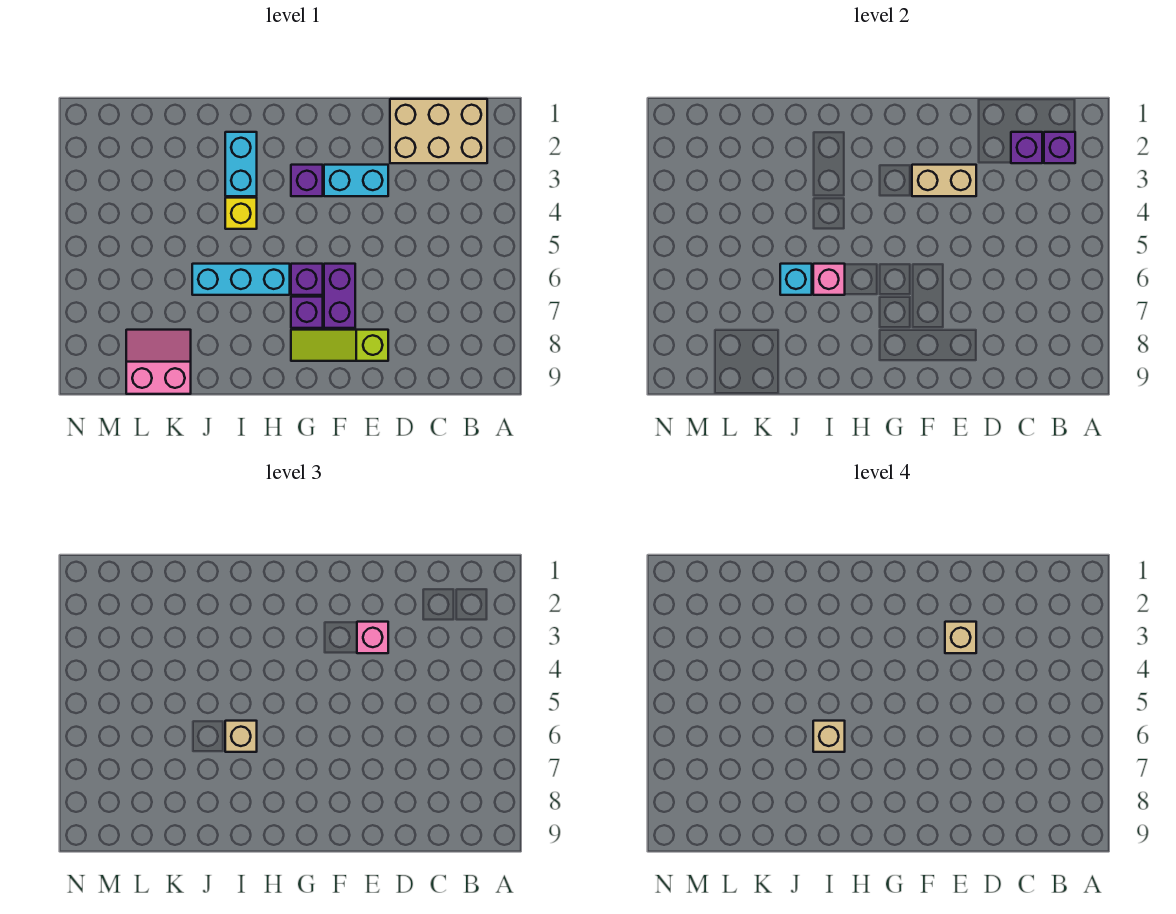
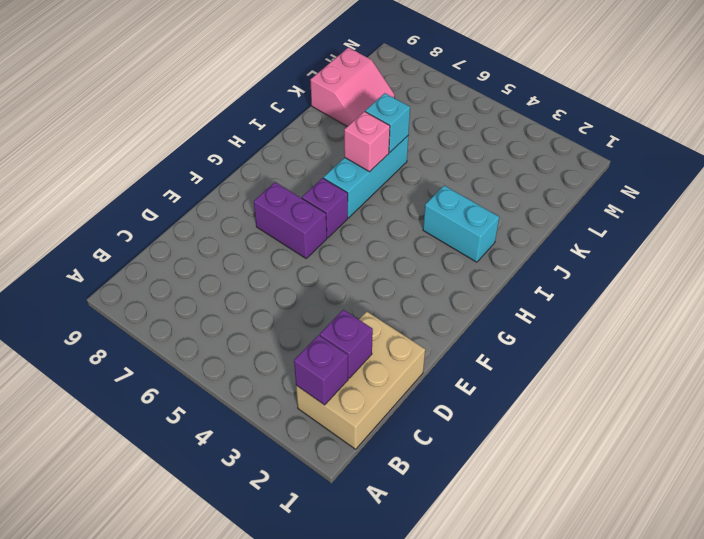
none -> cyan brick E3:F3 level 1
none -> lime slope E8:G8 level 1 top E
none -> purple brick G3 level 1

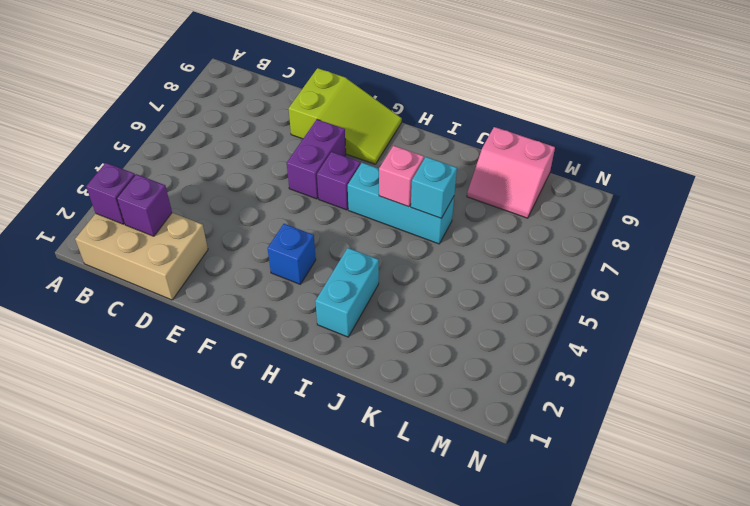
lime slope E8:G9 level 1 top E -> lime slope E8:G8 level 1 top E
blue brick G3 level 1 -> purple brick G3 level 1
none -> cyan brick E3:F3 level 1
none -> purple brick G7 level 1
none -> yellow brick I4 level 1

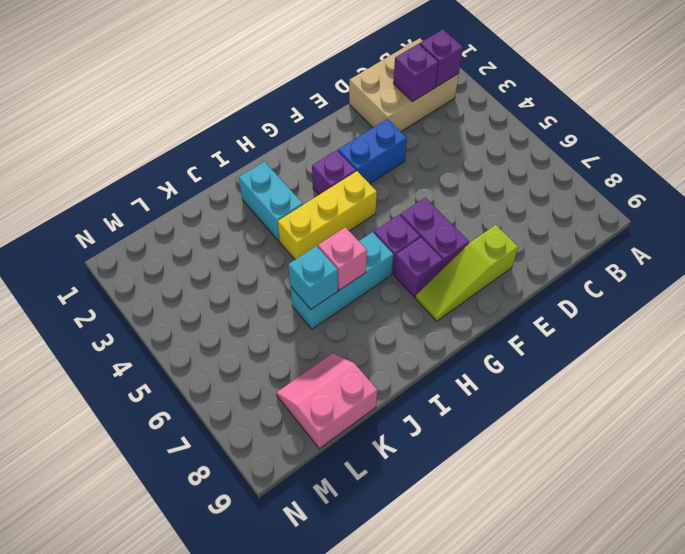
blue brick E3:F3 level 1 -> cyan brick E3:F3 level 1
yellow brick G4:I4 level 1 -> yellow brick I4 level 1
none -> tan brick E3:F3 level 2
none -> pink brick E3 level 3
none -> tan brick I6 level 3

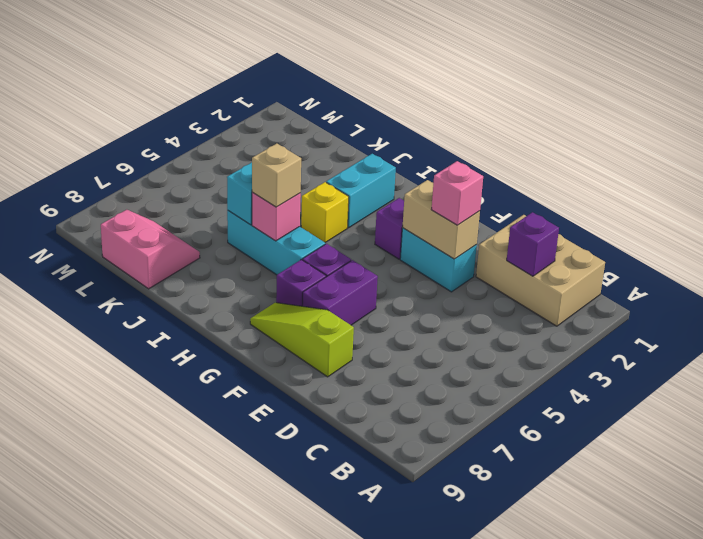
none -> purple brick B2 level 2
none -> tan brick E3 level 4
none -> tan brick I6 level 4

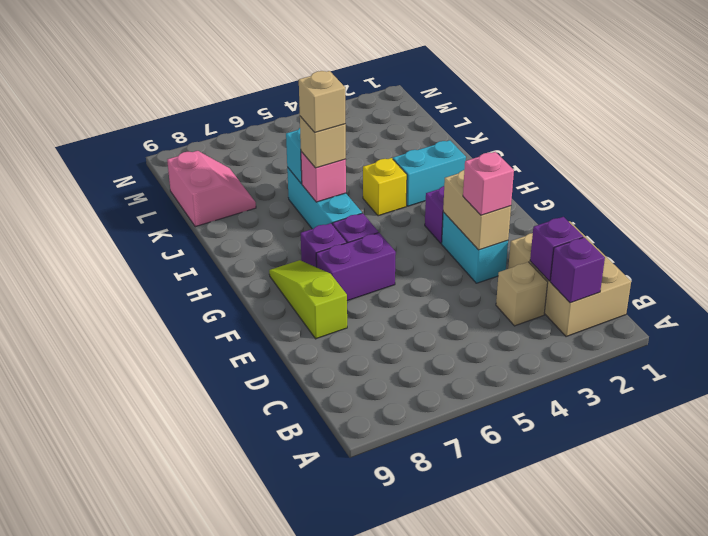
tan brick C3 level 1 -> tan brick E3 level 4

